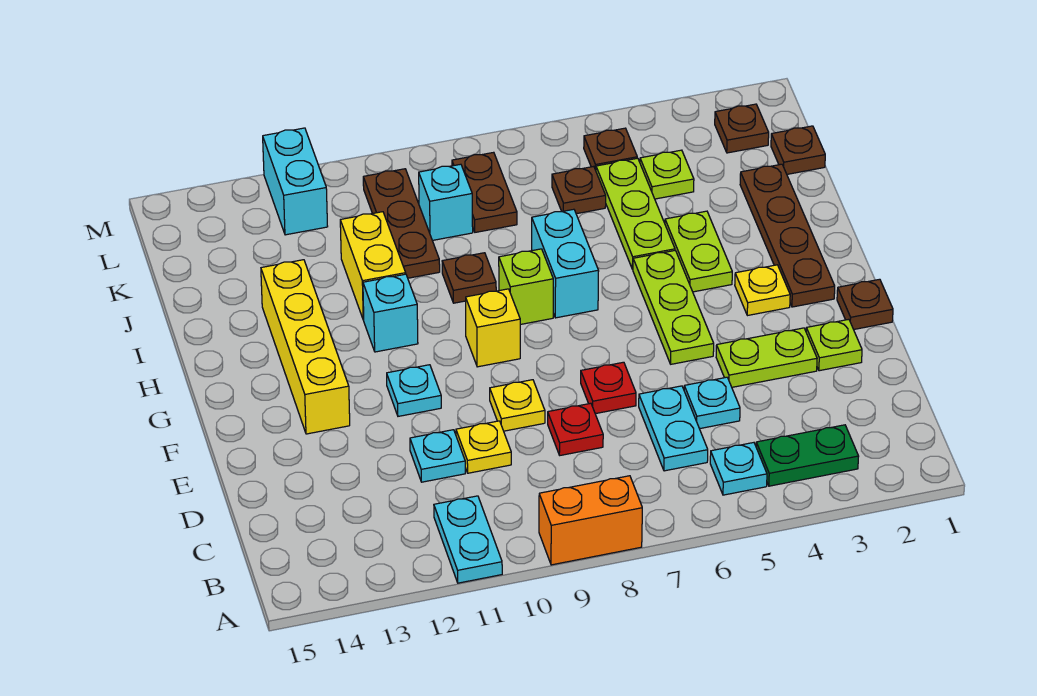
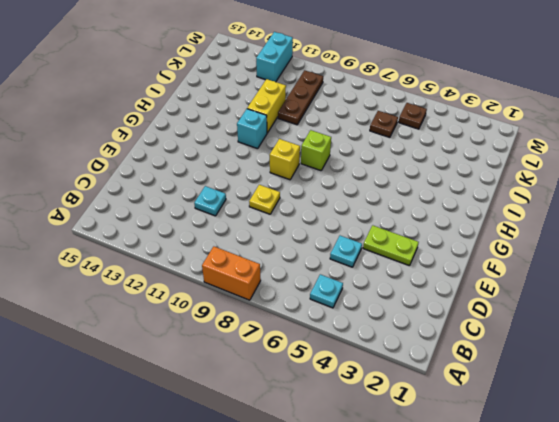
none -> cyan plate A11:B11 level 1
none -> green plate B3:B4 level 1
none -> cyan plate C6:D6 level 1
none -> red plate D8 level 1

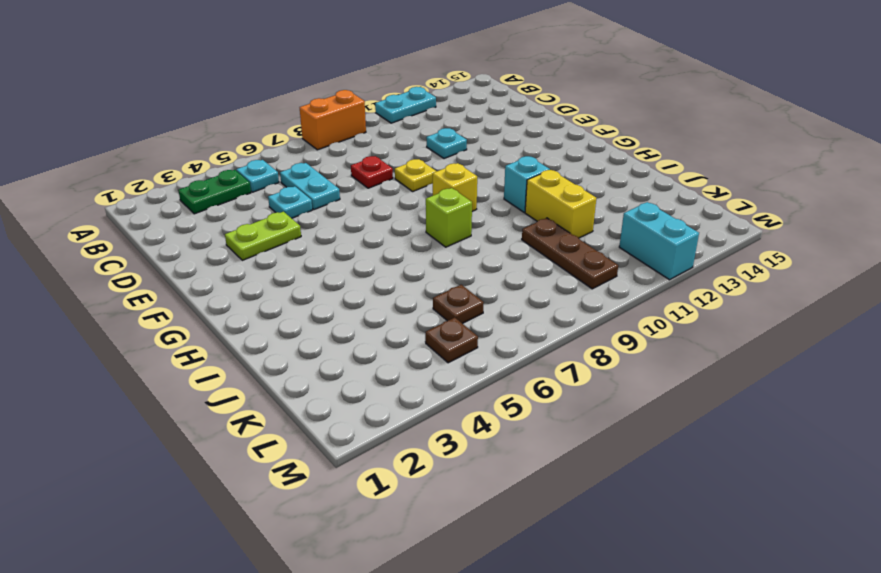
cyan plate A11:A12 level 1 -> cyan plate A11:B11 level 1
none -> yellow plate D10 level 1
none -> lime plate E2 level 1
none -> red plate E7 level 1
none -> brown plate F1 level 1

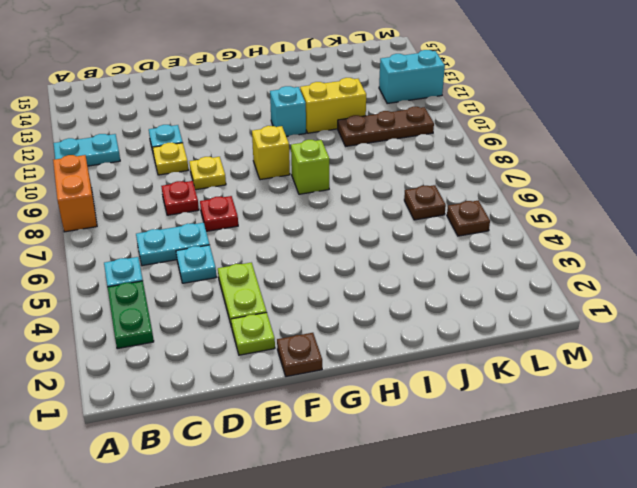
none -> lime plate F5:H5 level 1
none -> cyan plate F11 level 1
none -> yellow brick F13:I13 level 1
none -> brown plate G2:J2 level 1

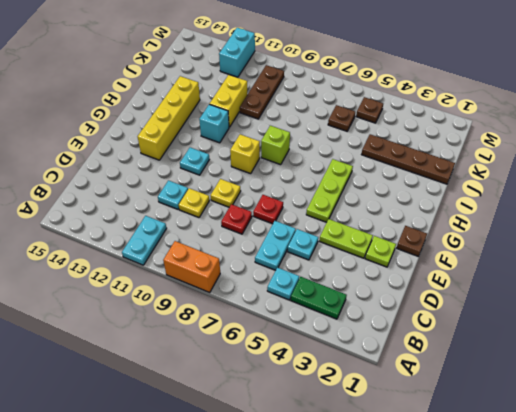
brown plate J1:J4 level 1 -> brown plate G2:J2 level 1
none -> yellow plate G3 level 1
none -> lime plate H4:I4 level 1
none -> cyan brick H7:I7 level 1
none -> lime plate I5:K5 level 1

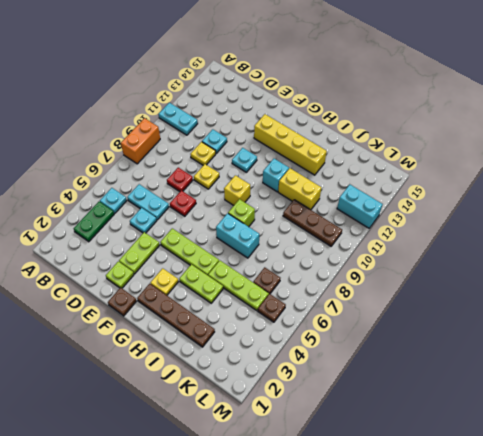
none -> brown plate I9 level 1
none -> brown plate K1 level 1
none -> lime plate K4 level 1
none -> brown plate K8:L8 level 1

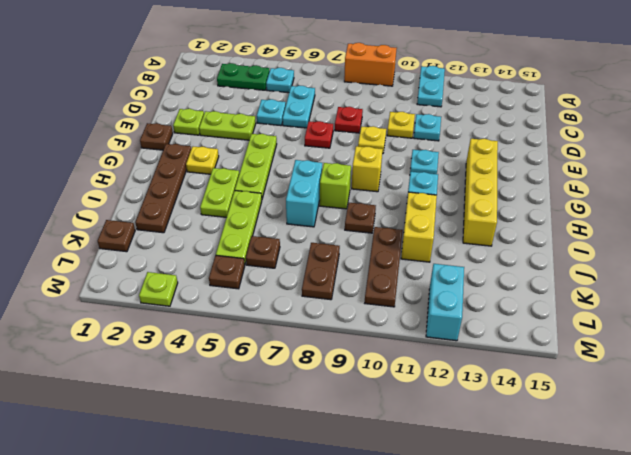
lime plate M3 level 1 -> lime plate K4 level 1
none -> cyan brick K9 level 1
none -> brown plate L2 level 1

